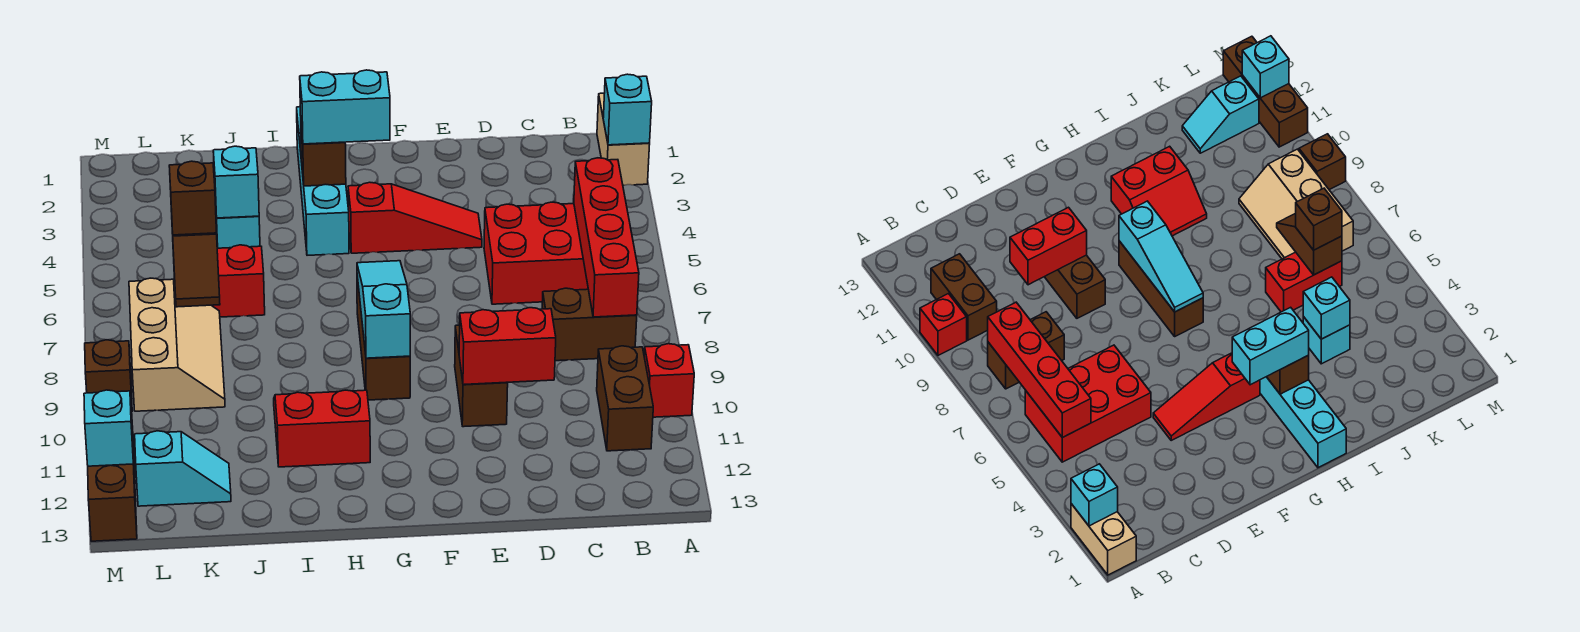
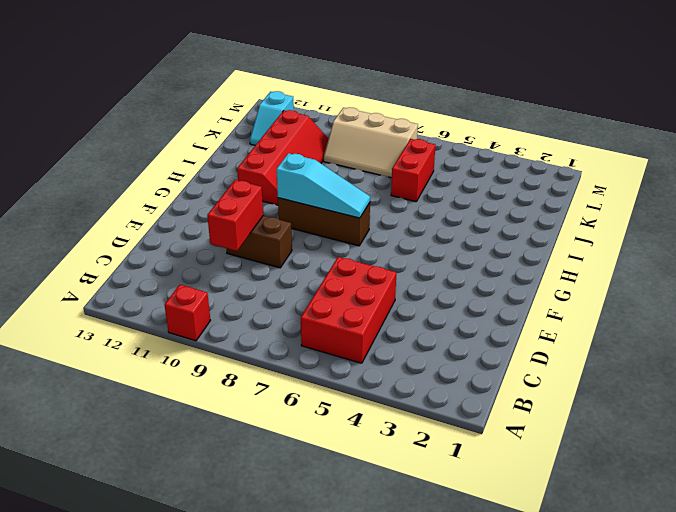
red slope H10:K11 level 1 top 11 -> red slope H10:I11 level 1 top 11
none -> tan brick A1:A2 level 1
none -> brown brick B8:C8 level 1
none -> brown brick B10:B11 level 1

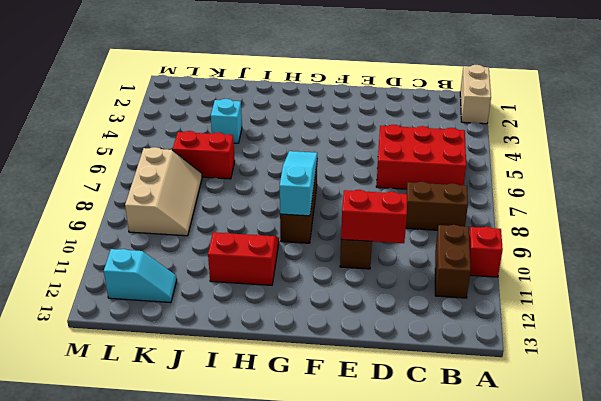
none -> red slope E4:G4 level 1 top G
none -> cyan brick H1:H4 level 1
none -> brown brick M9 level 1

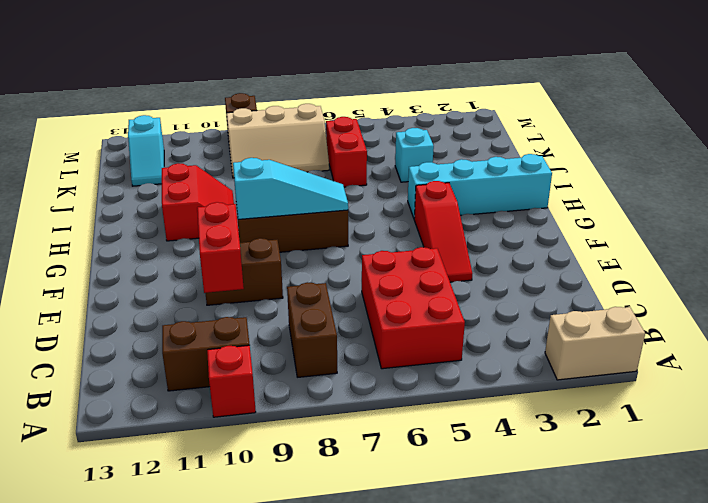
none -> brown brick M11:M13 level 1
none -> cyan brick A2 level 2
none -> red brick B5:B8 level 2

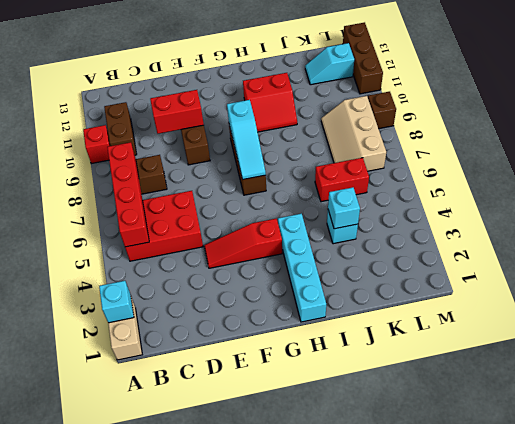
none -> brown brick H3 level 2
none -> brown slope K6:K7 level 2 top 6
none -> cyan brick M12 level 2

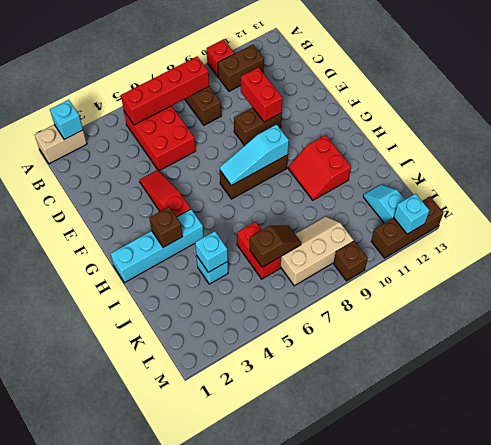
none -> cyan brick G3:H3 level 3
none -> brown brick K6 level 3

